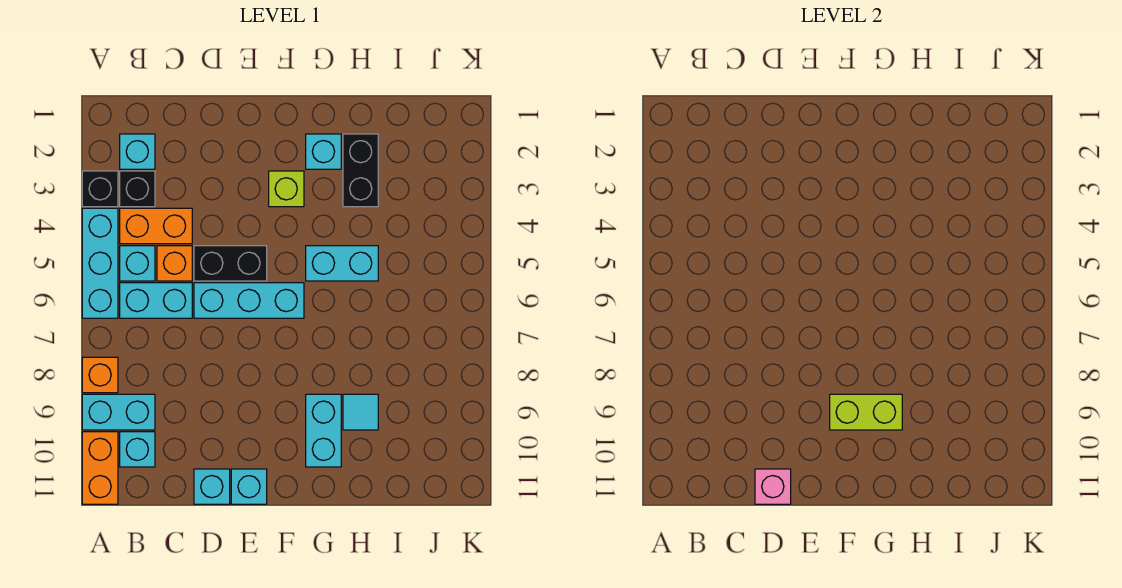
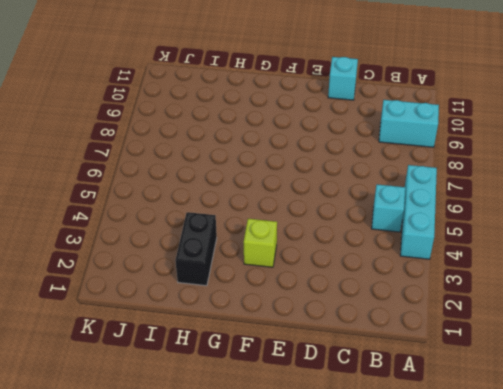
none -> black brick A3 level 1
none -> orange brick A8 level 1
none -> orange brick A10:A11 level 1

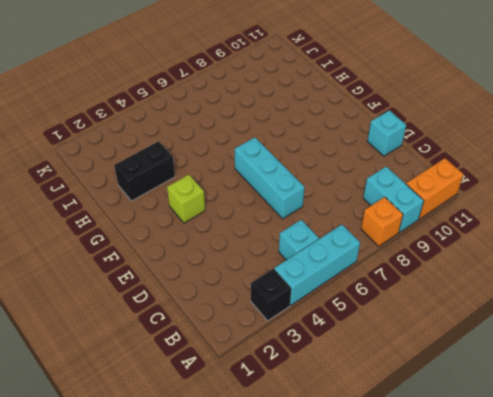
none -> cyan brick B2 level 1
none -> black brick B3 level 1
none -> orange brick B4:C4 level 1

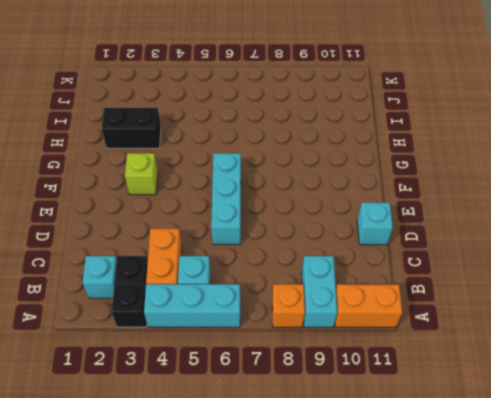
none -> cyan brick B6:C6 level 1
none -> cyan brick B10 level 1
none -> orange brick C5 level 1

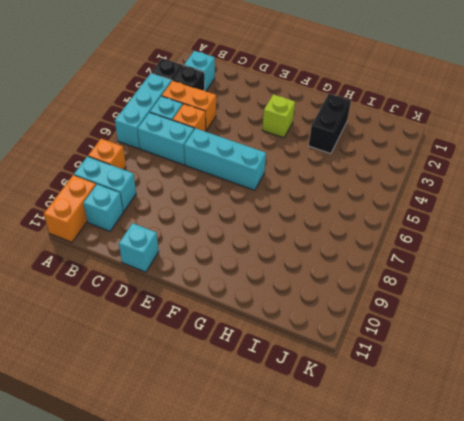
none -> black brick D5:E5 level 1
none -> cyan brick E11 level 1
none -> cyan brick G2 level 1

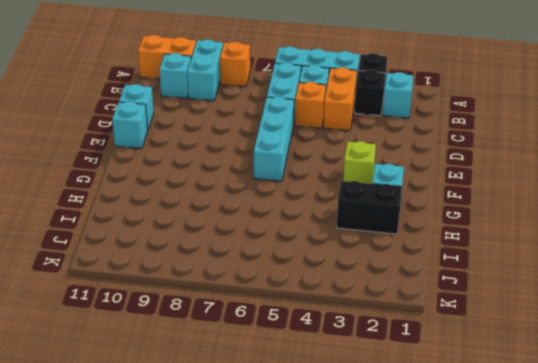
none -> black brick D5:E5 level 1
none -> cyan brick G5:H5 level 1
none -> cyan brick G9:G10 level 1

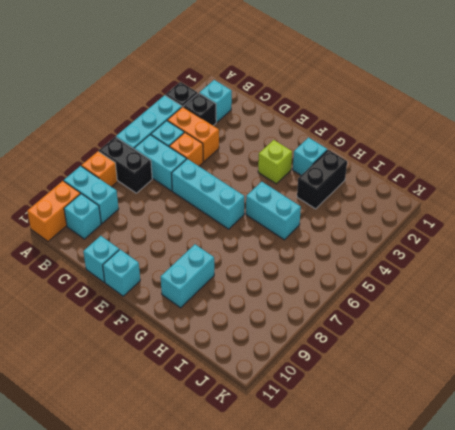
black brick A7:B7 level 1 -> black brick D5:E5 level 1
none -> cyan tile H9 level 1
none -> pink brick D11 level 2
none -> lime brick F9:G9 level 2

